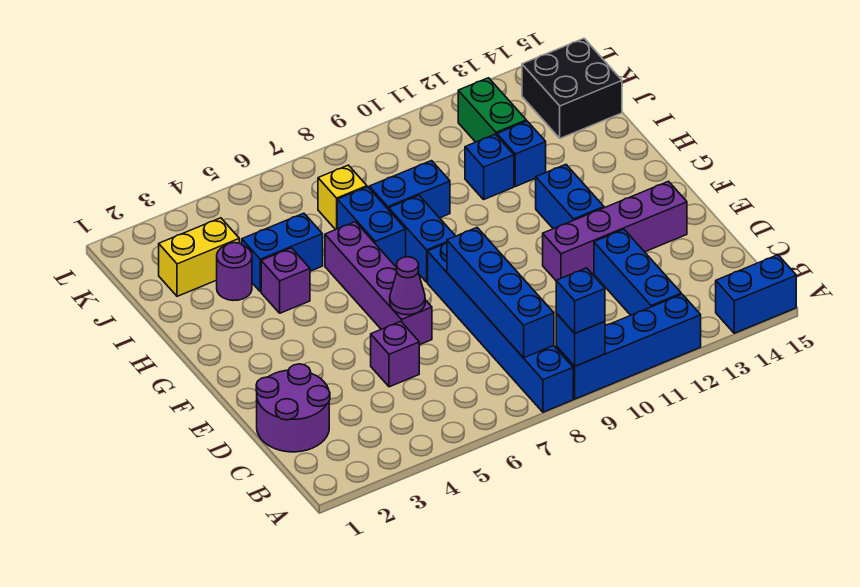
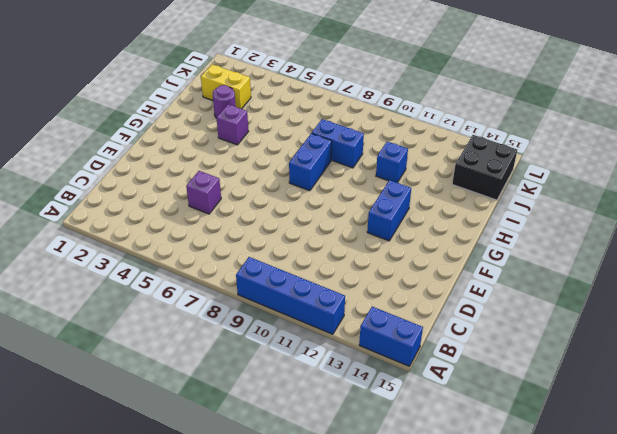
none -> blue brick A8:F8 level 1
none -> blue brick B12:D12 level 1
none -> purple round brick C1:D2 level 1

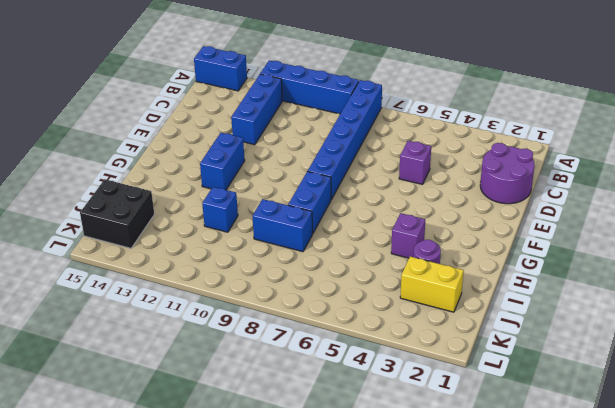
none -> purple brick E6:H6 level 1
none -> purple brick E11:E14 level 1
none -> blue brick H7:I7 level 1

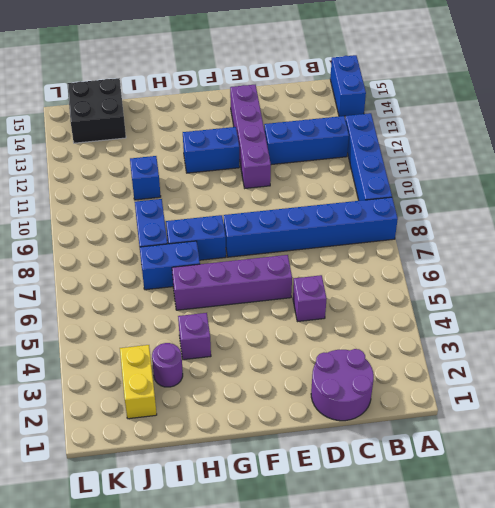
none -> blue brick I4:I5 level 1
none -> blue brick I12 level 1
none -> yellow brick J7 level 1

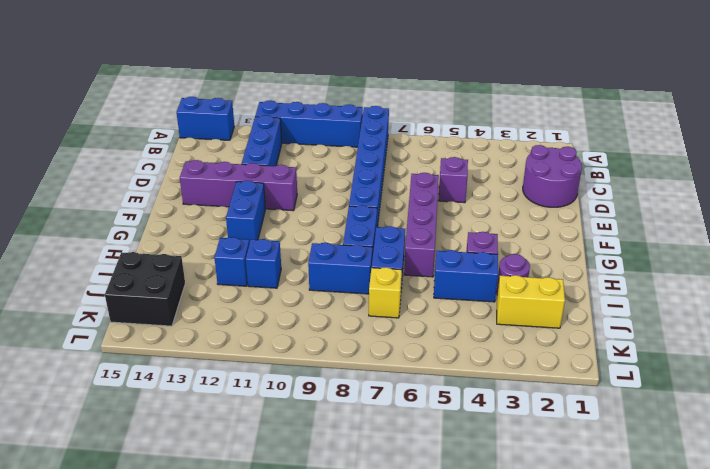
none -> green brick J12:K12 level 1
none -> blue brick A9 level 2
none -> blue brick B8:E8 level 2

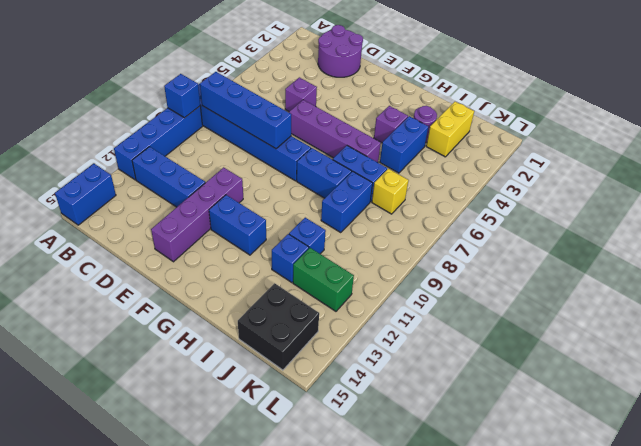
none -> purple cone E6 level 2
none -> blue brick A9 level 3

